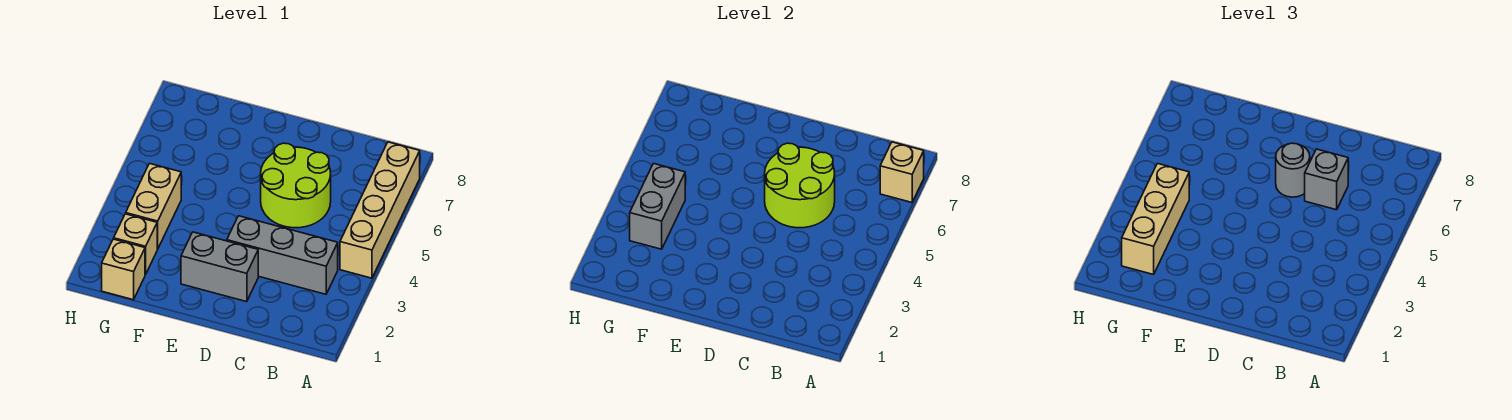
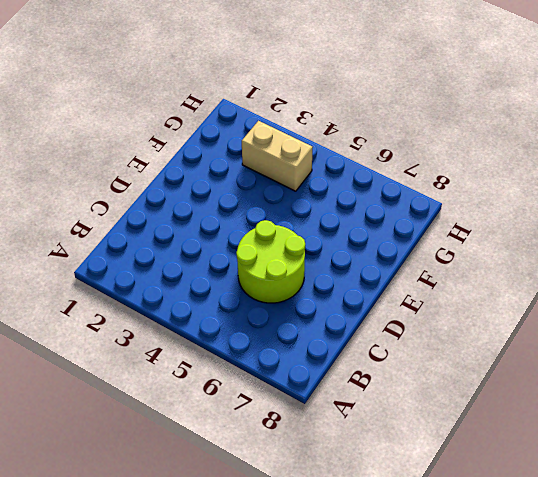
none -> tan brick A4:A7 level 1
none -> grey brick B3:D3 level 1
none -> grey brick D2:E2 level 1

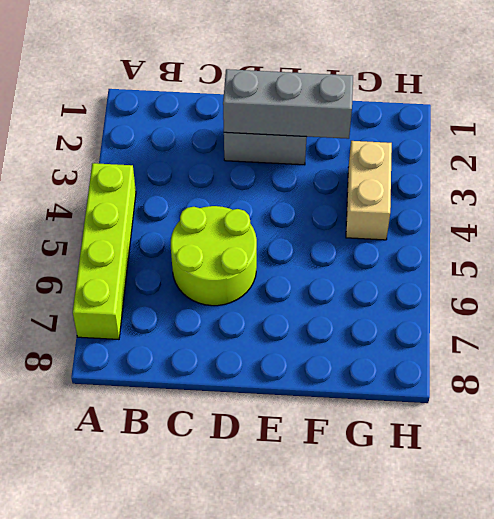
lime brick A4:A7 level 1 -> tan brick A4:A7 level 1
grey brick D2:F2 level 2 -> grey brick B3:D3 level 1
none -> tan brick G1 level 1
none -> tan brick G2 level 1
none -> tan brick A7 level 2

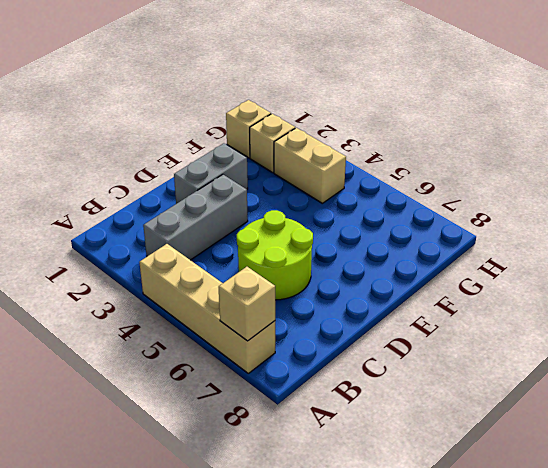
none -> lime round brick C5:D6 level 2
none -> grey brick G3:G4 level 2
none -> grey brick C6 level 3

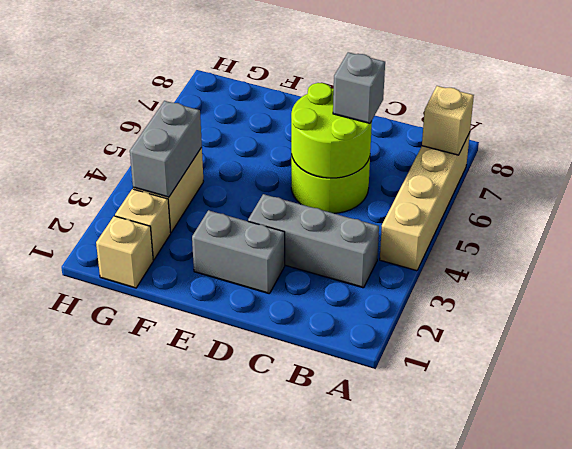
none -> grey round brick D6 level 3
none -> tan brick G2:G4 level 3

